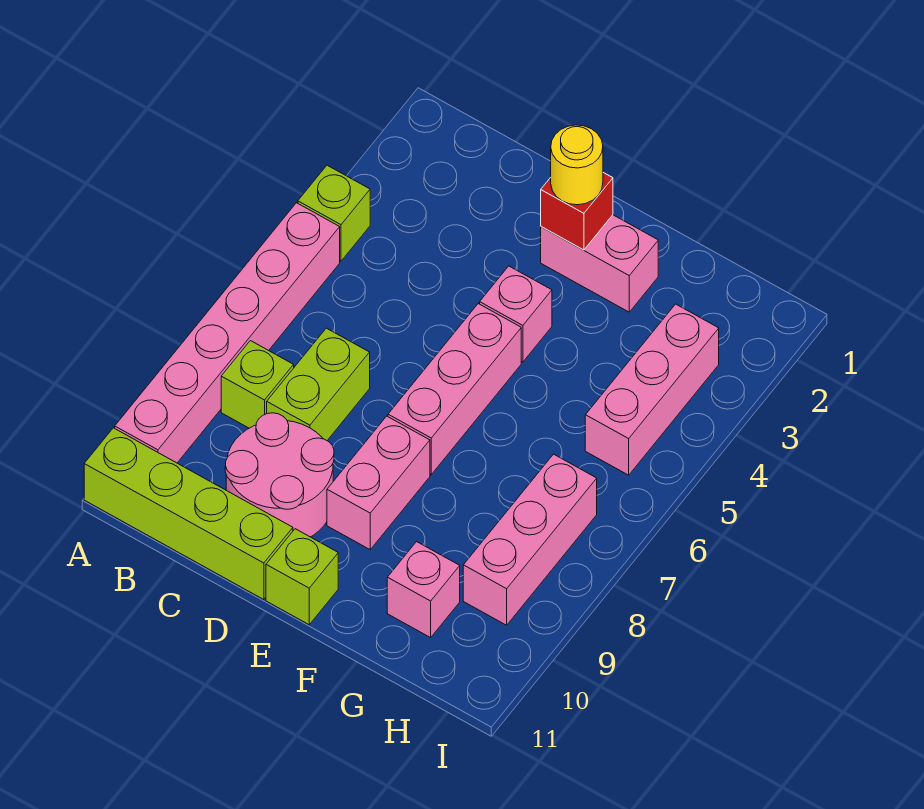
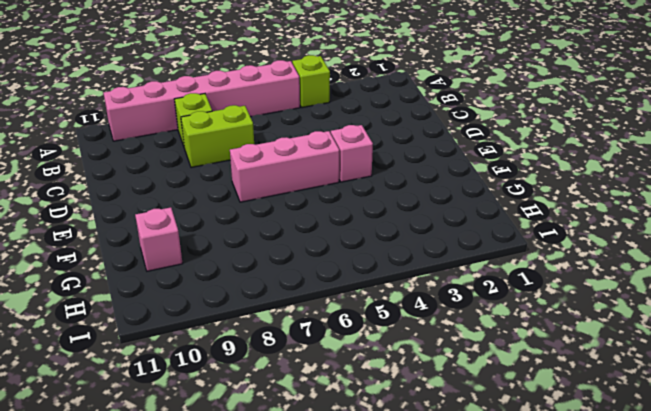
none -> lime brick A11:D11 level 1
none -> pink round brick C9:D10 level 1
none -> pink brick E2:F2 level 1

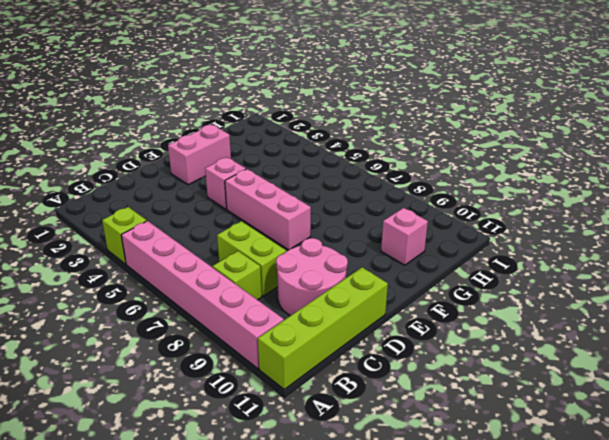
none -> pink brick E8:E9 level 1
none -> lime brick E11 level 1
none -> pink brick H3:H5 level 1

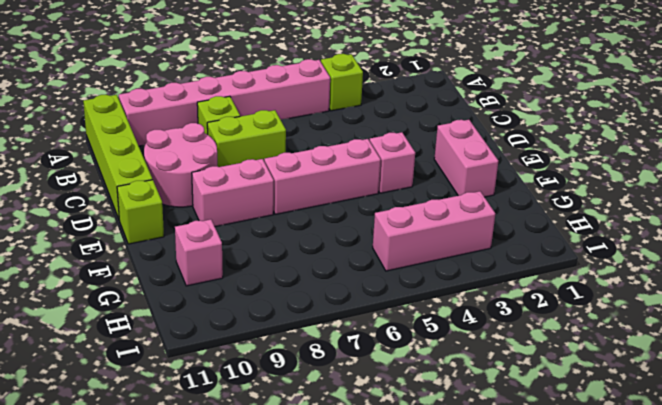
none -> pink brick H7:H9 level 1
none -> red brick E2 level 2
none -> yellow round brick E2 level 3

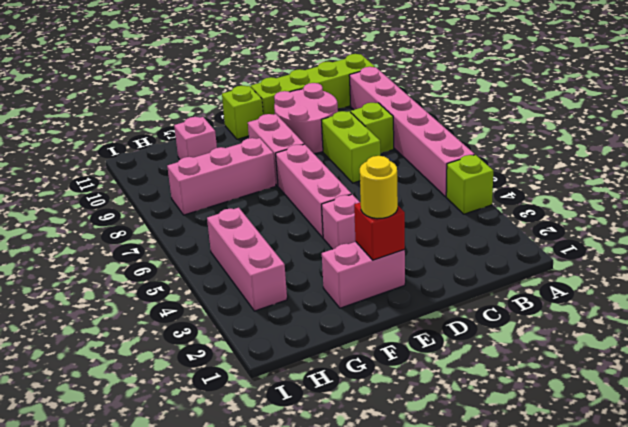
pink brick F8:H8 level 1 -> pink brick H7:H9 level 1

